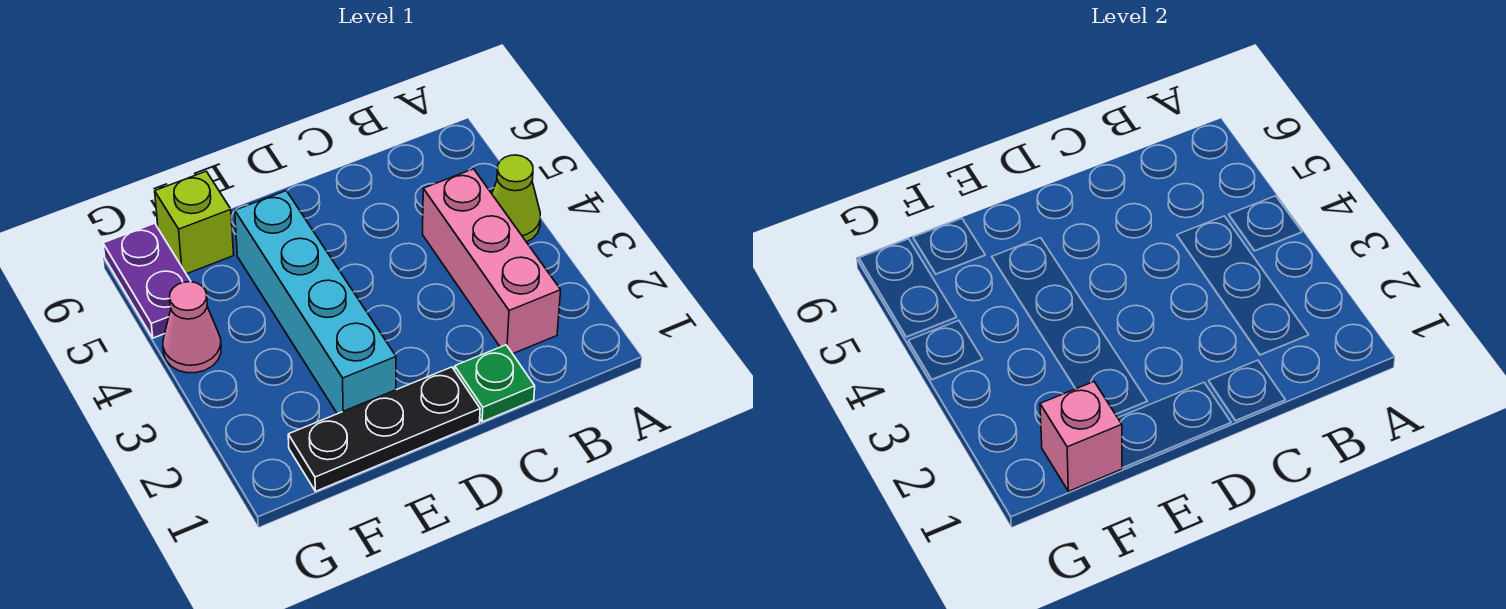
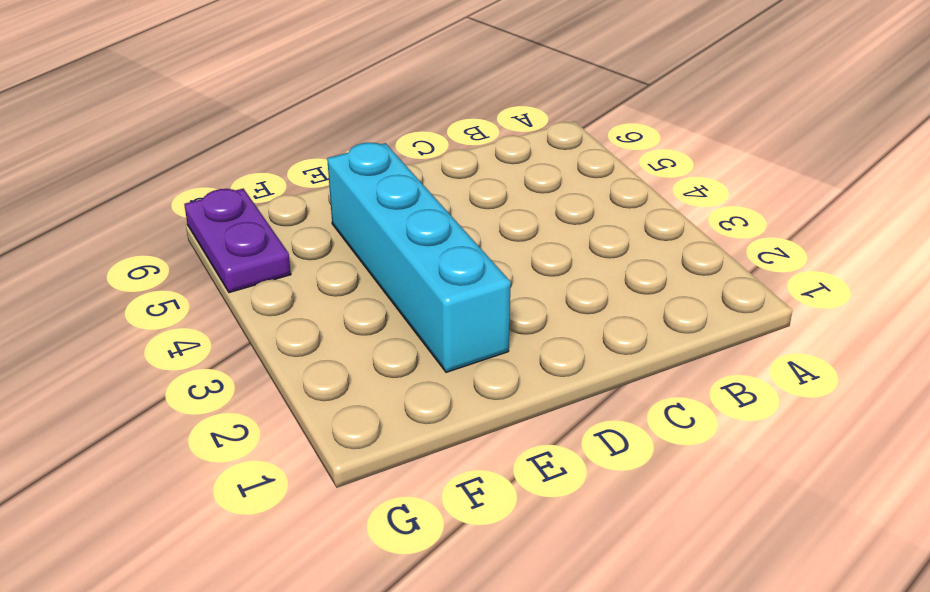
none -> lime cone A4 level 1
none -> pink brick B2:B4 level 1

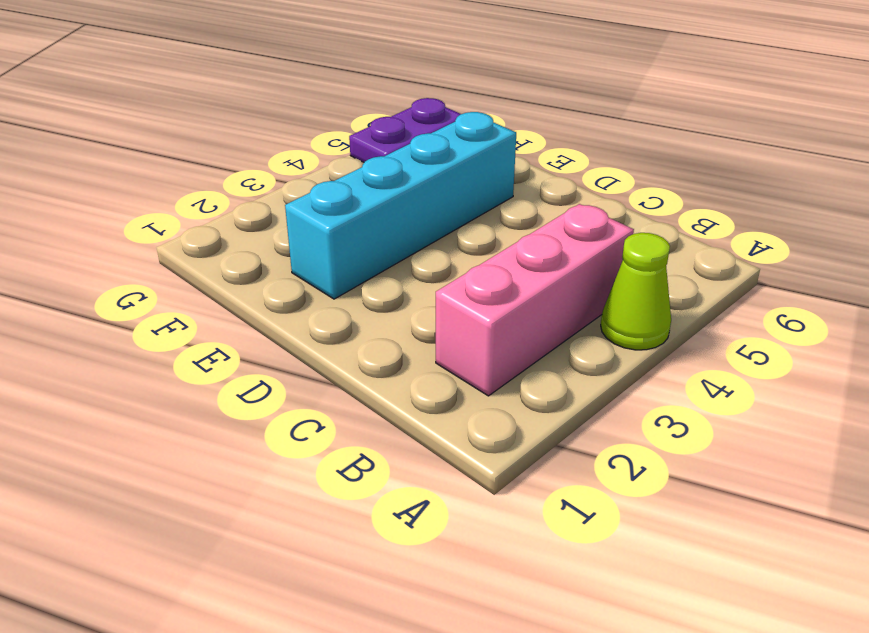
none -> green plate C1 level 1
none -> black plate D1:F1 level 1

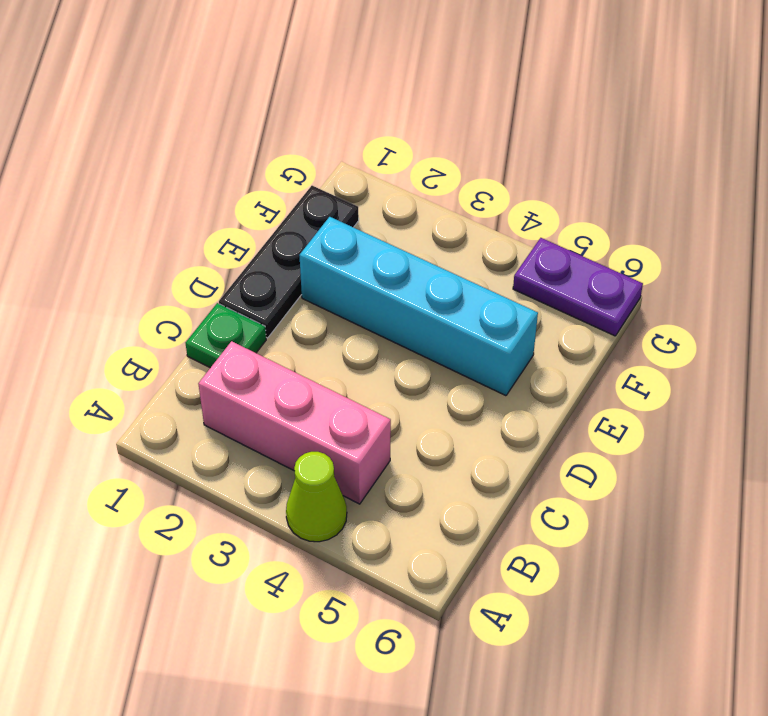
none -> lime brick F6 level 1
none -> pink cone G4 level 1

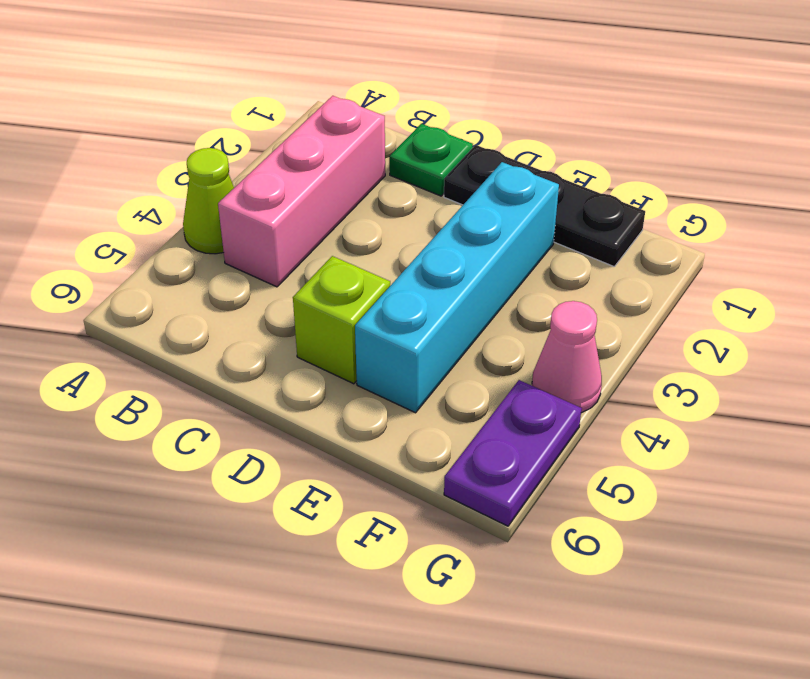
lime brick D5 level 1 -> lime brick F6 level 1
none -> pink brick F1 level 2

